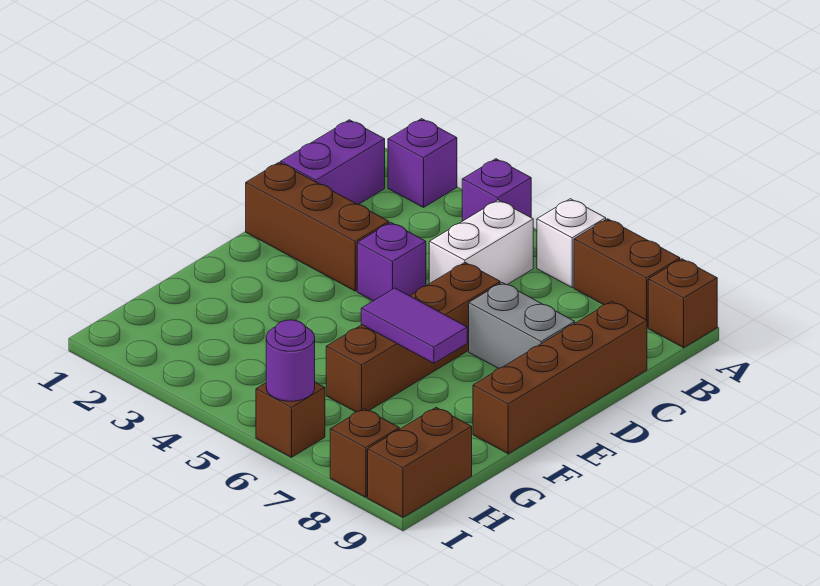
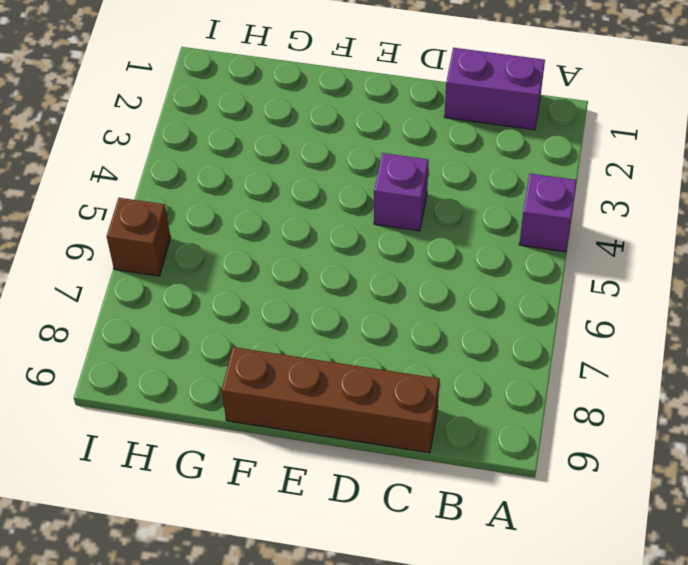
none -> purple brick A2 level 1
none -> white brick A6 level 1
none -> brown brick A7:A8 level 1

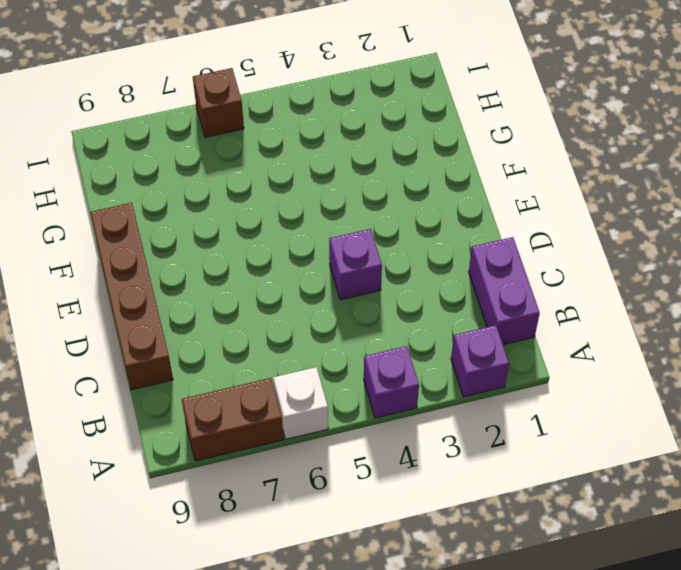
none -> brown brick A9 level 1
none -> white brick B5:C5 level 1
none -> brown brick D1:D3 level 1

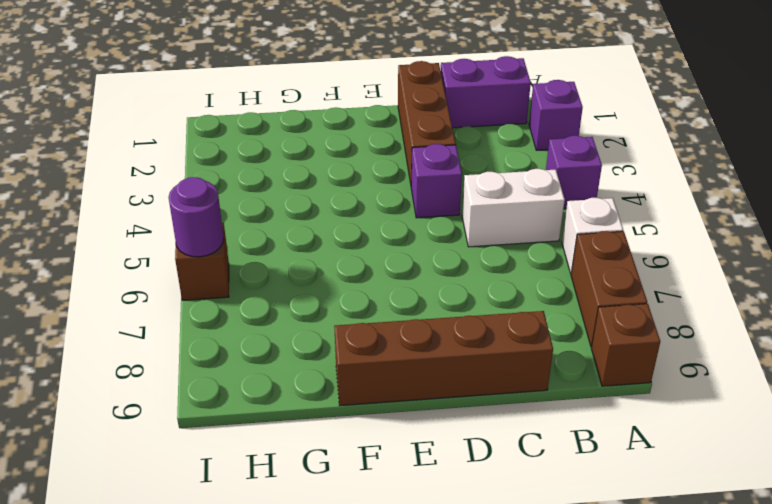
none -> brown brick D6:G6 level 1
none -> grey brick D7:D8 level 1
none -> brown brick H9:I9 level 1

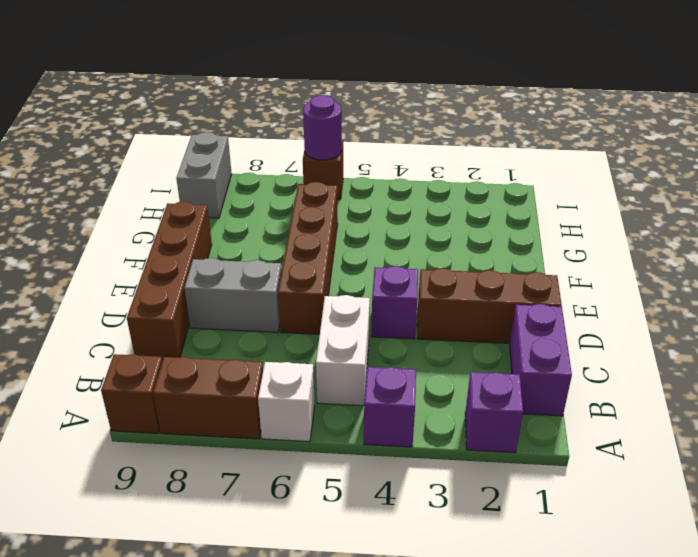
grey brick H9:I9 level 1 -> brown brick H9:I9 level 1
none -> brown brick I8 level 1
none -> purple tile F6:F7 level 2

